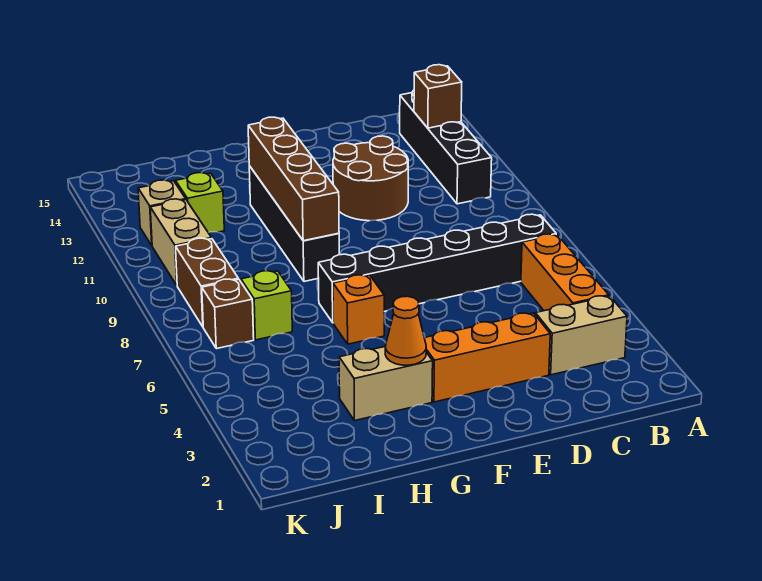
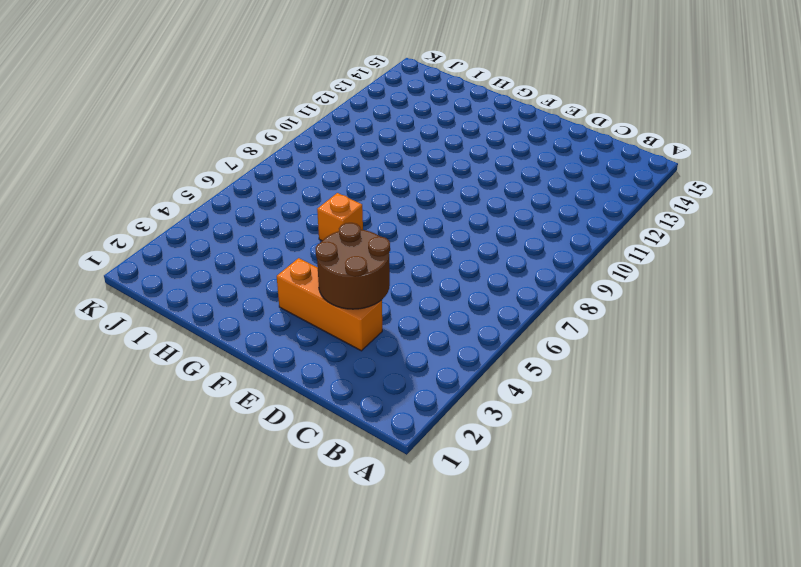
brown round brick D3:E4 level 2 -> brown round brick D11:E12 level 1
none -> tan brick B3:C3 level 1
none -> orange brick B4:B6 level 1
none -> black brick B7:G7 level 1

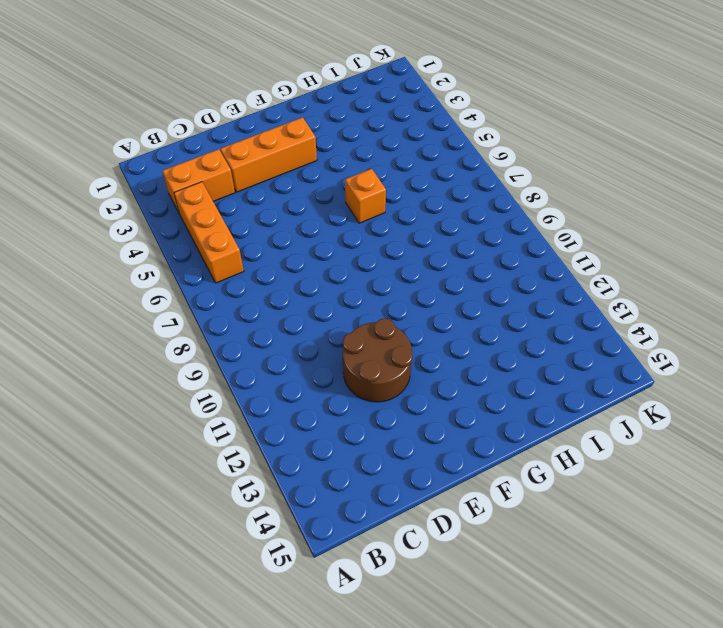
orange brick B3:C3 level 1 -> tan brick B3:C3 level 1
none -> black brick B7:G7 level 1
none -> black brick B11:B14 level 1
none -> tan brick G3:H3 level 1

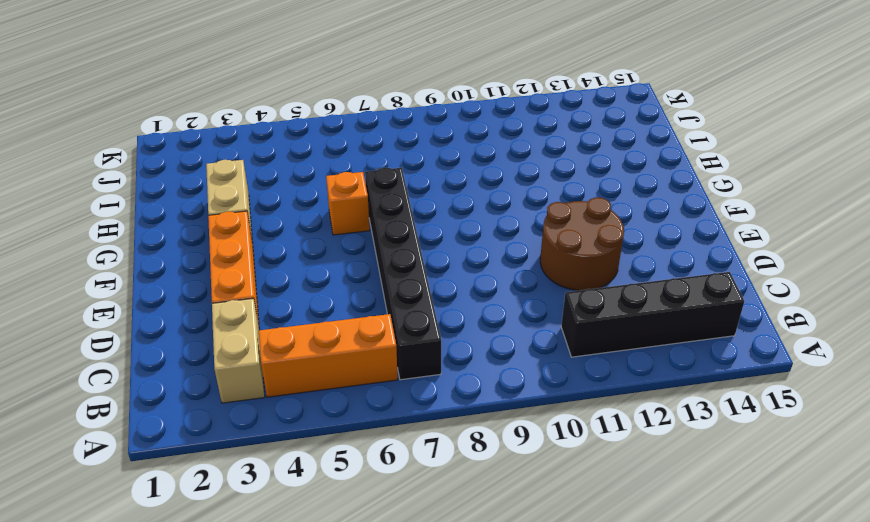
none -> black brick G9:G12 level 1
none -> lime brick I7 level 1
none -> lime brick I12 level 1

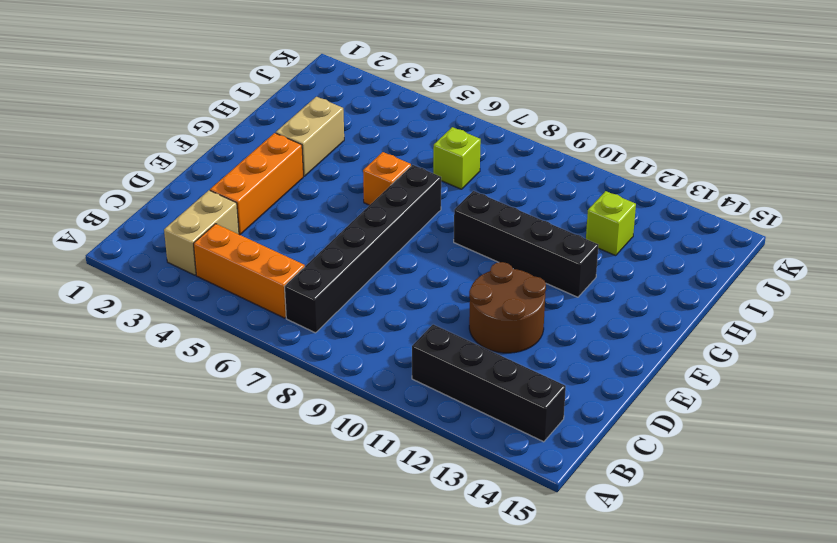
none -> brown brick J7 level 1
none -> brown brick J8:J9 level 1
none -> tan brick J10:J11 level 1

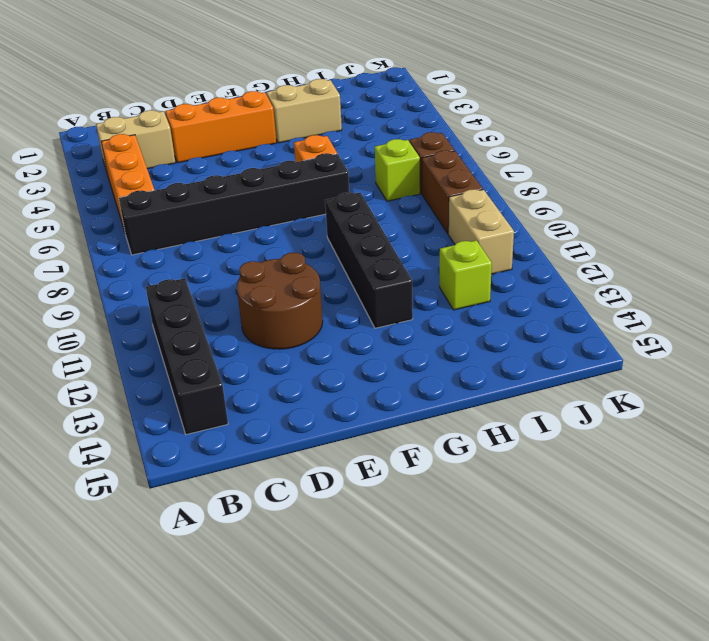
none -> tan brick J12 level 1
none -> brown brick B13 level 2
none -> orange cone G3 level 2

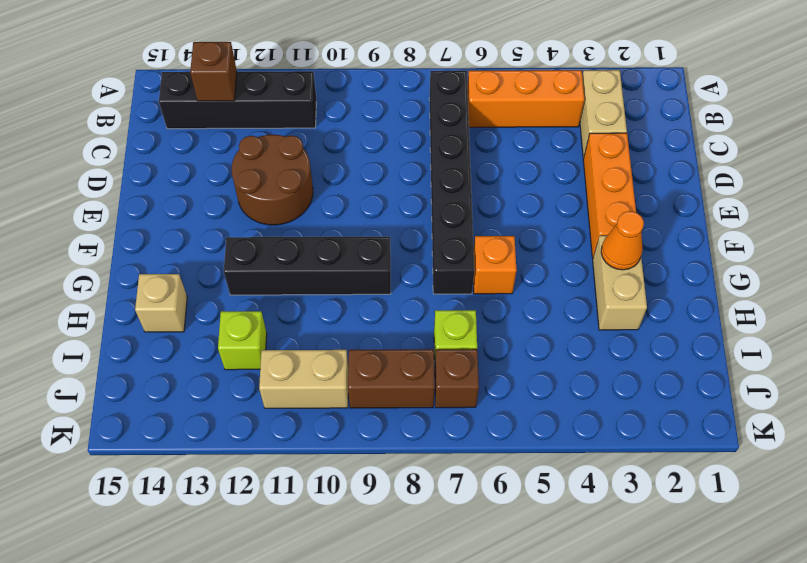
tan brick H14 level 1 -> tan brick J12 level 1
none -> brown brick G9:G12 level 2

